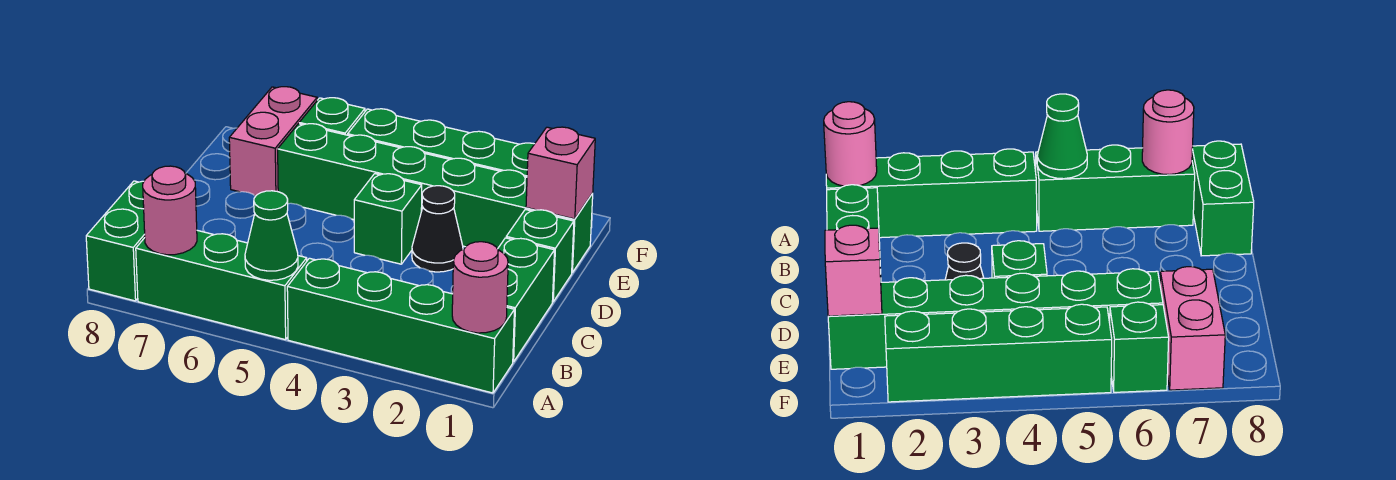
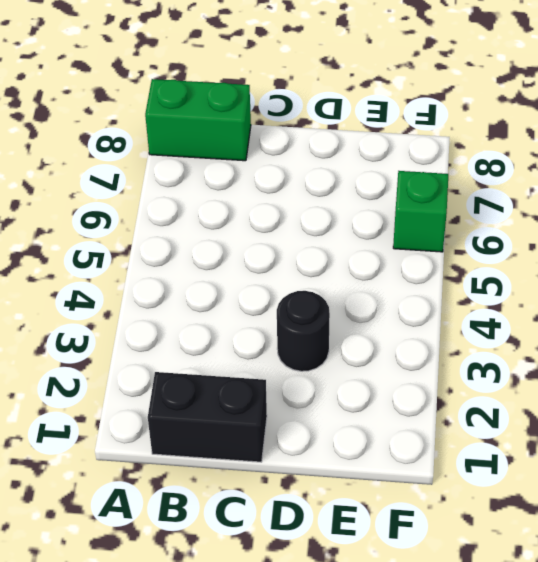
black brick B1:C1 level 1 -> green brick B1:C1 level 1
black round brick D3 level 1 -> black cone D3 level 1
none -> green brick A1:A4 level 1
none -> green brick A5:A7 level 1
none -> green brick D1 level 1

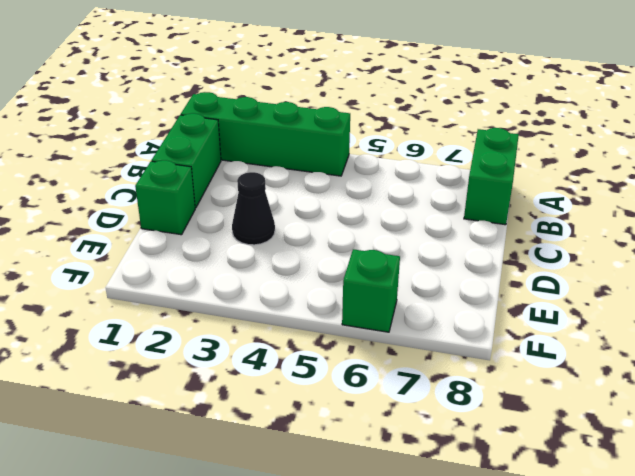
none -> green brick A5:A7 level 1
none -> green brick D4 level 1
none -> green brick E1:E6 level 1

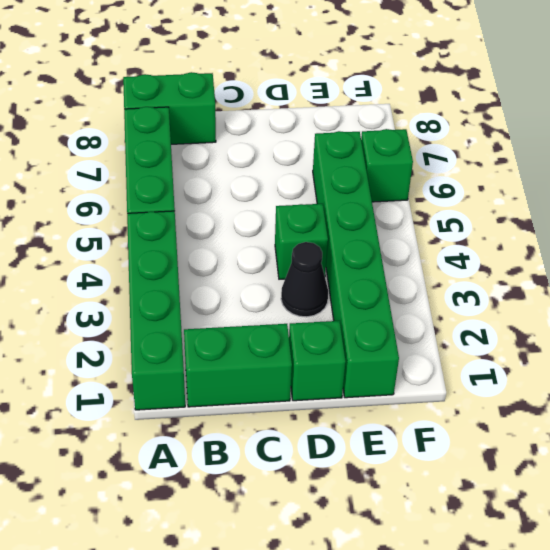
none -> pink brick E7:F7 level 1
none -> green brick F2:F5 level 1
none -> pink round brick A1 level 2

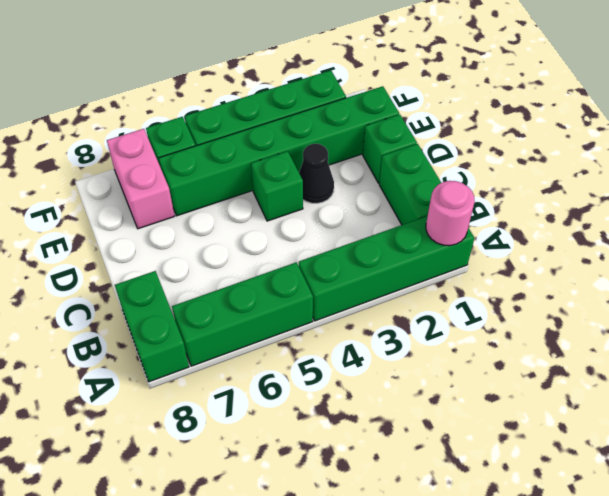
none -> green cone A5 level 2
none -> pink round brick A7 level 2
none -> pink brick E1 level 2

